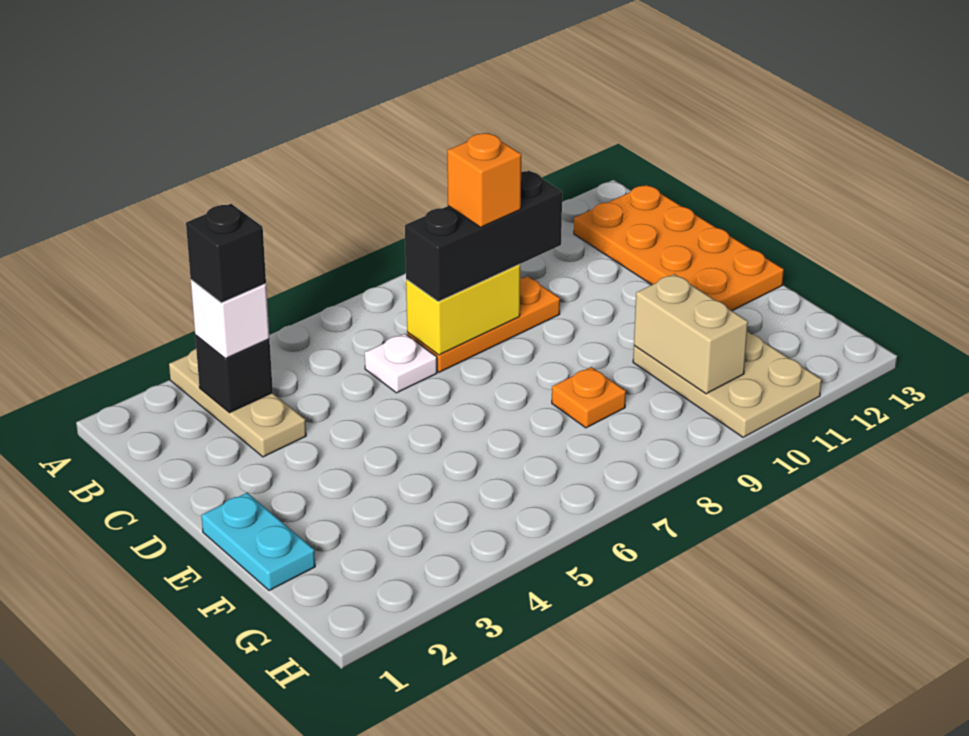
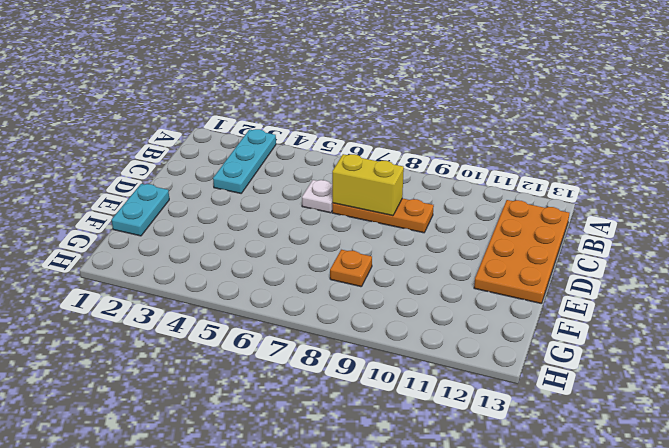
cyan plate A3:C3 level 1 -> tan plate A3:C3 level 1
none -> tan plate F10:H11 level 1
none -> black brick B3 level 2
none -> tan brick F10:G10 level 2

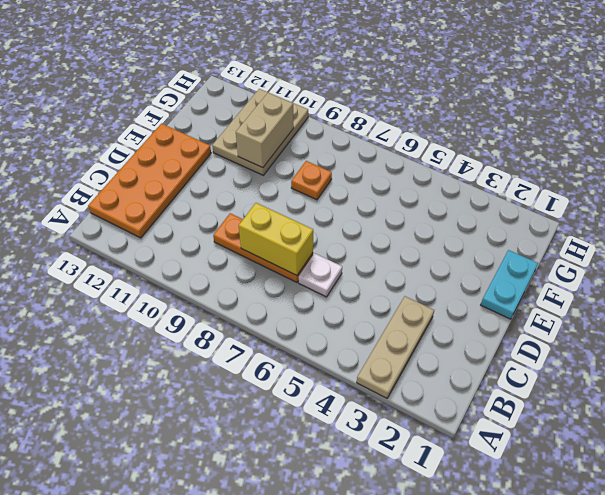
none -> black brick B3 level 2
none -> white brick B3 level 3
none -> black brick C7:C9 level 3

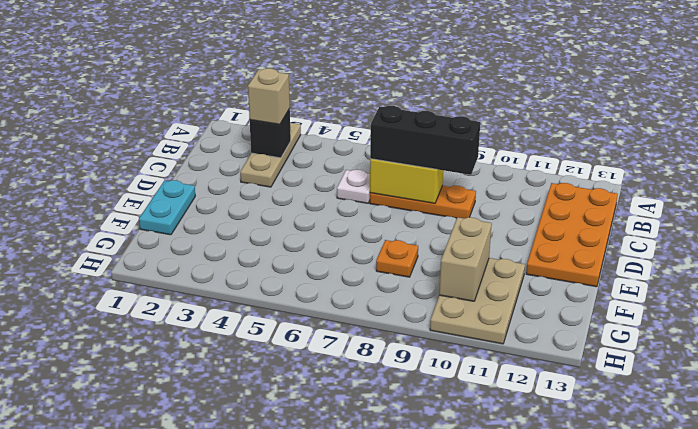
tan brick B3 level 3 -> white brick B3 level 3
none -> black brick B3 level 4
none -> orange brick C8 level 4

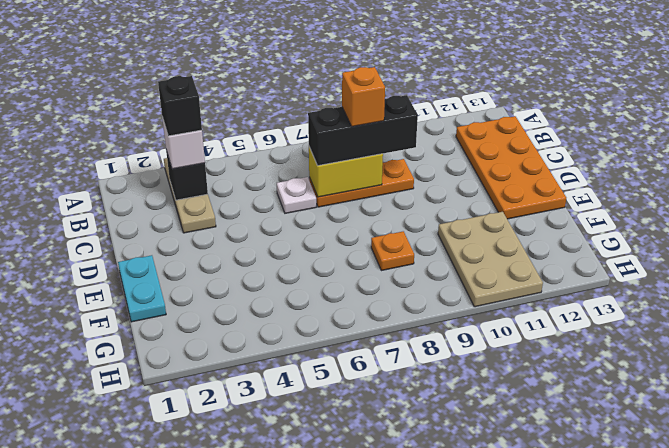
none -> tan brick F10:G10 level 2

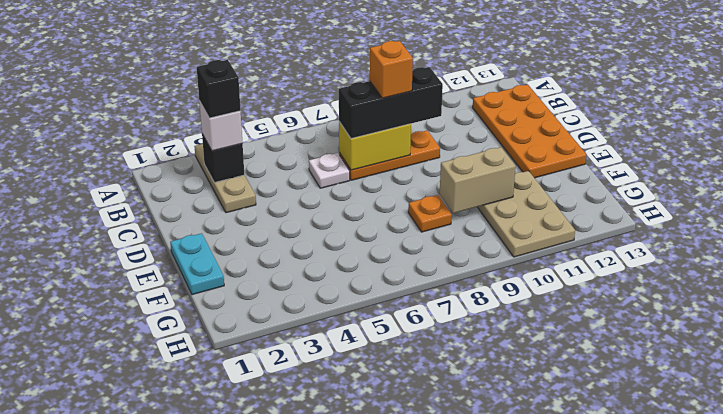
tan brick F9:F10 level 2 -> tan brick F10:G10 level 2

